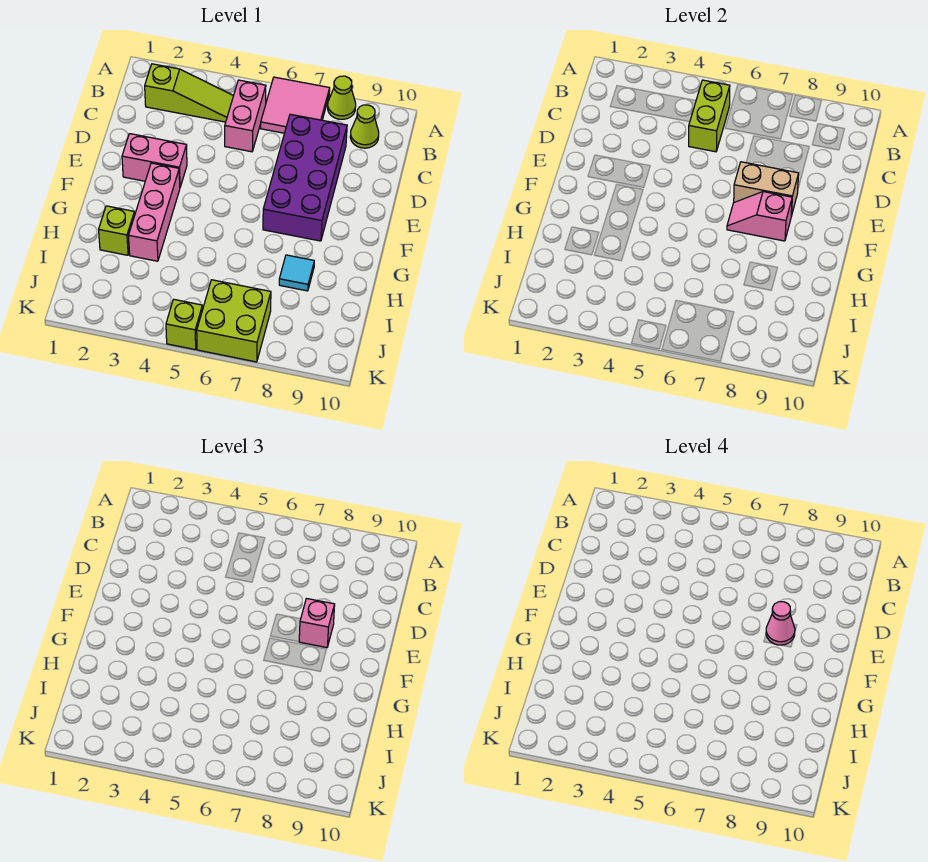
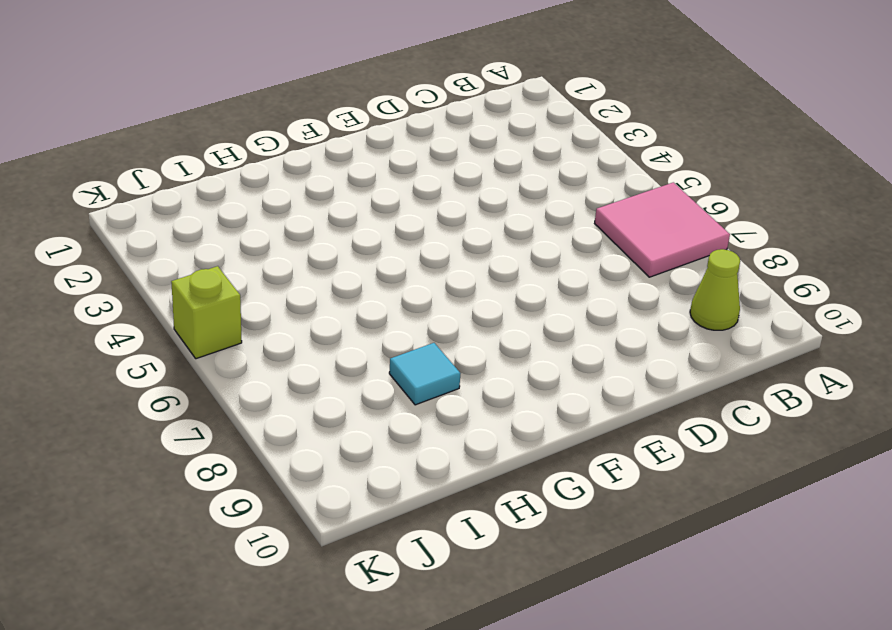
none -> lime cone A8 level 1
none -> lime slope B2:B4 level 1 top 2
none -> pink brick B5:C5 level 1

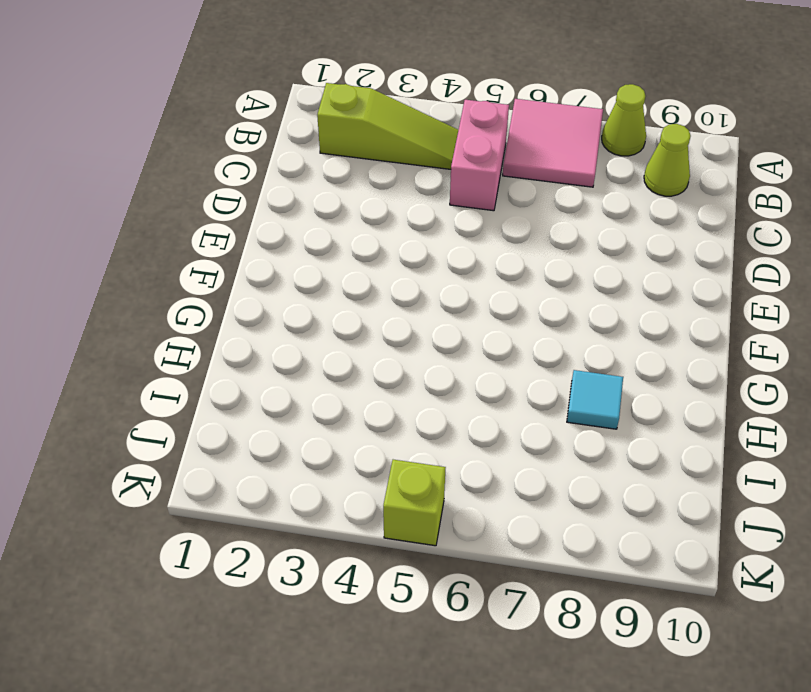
none -> purple brick C7:F8 level 1
none -> pink brick E2:E3 level 1
none -> pink brick F3:H3 level 1

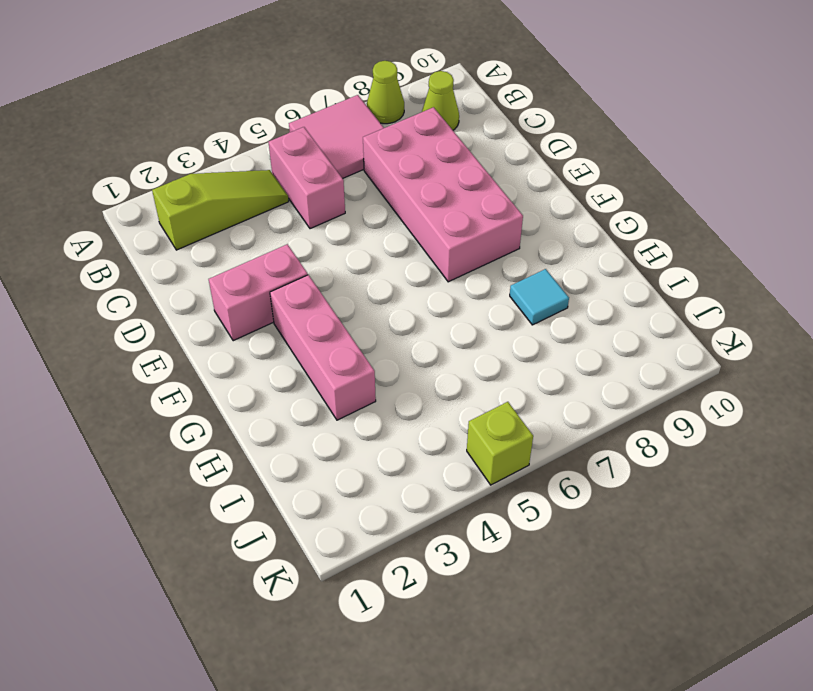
pink brick C7:F8 level 1 -> purple brick C7:F8 level 1
none -> lime brick H2 level 1
none -> lime brick J6:K7 level 1
none -> lime brick B5:C5 level 2

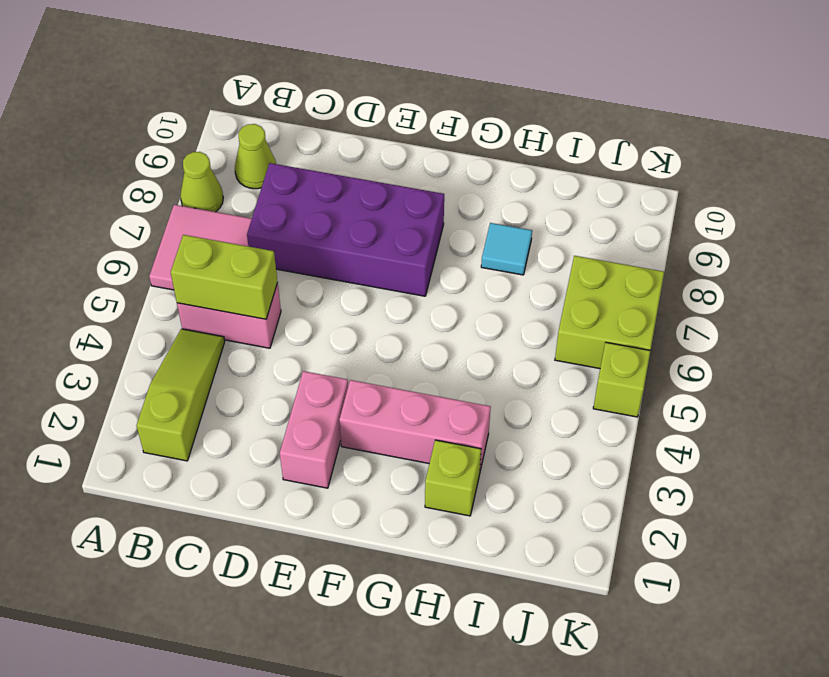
none -> tan brick E7:E8 level 2
none -> pink slope F7:F8 level 2 top 8
none -> pink brick E8 level 3

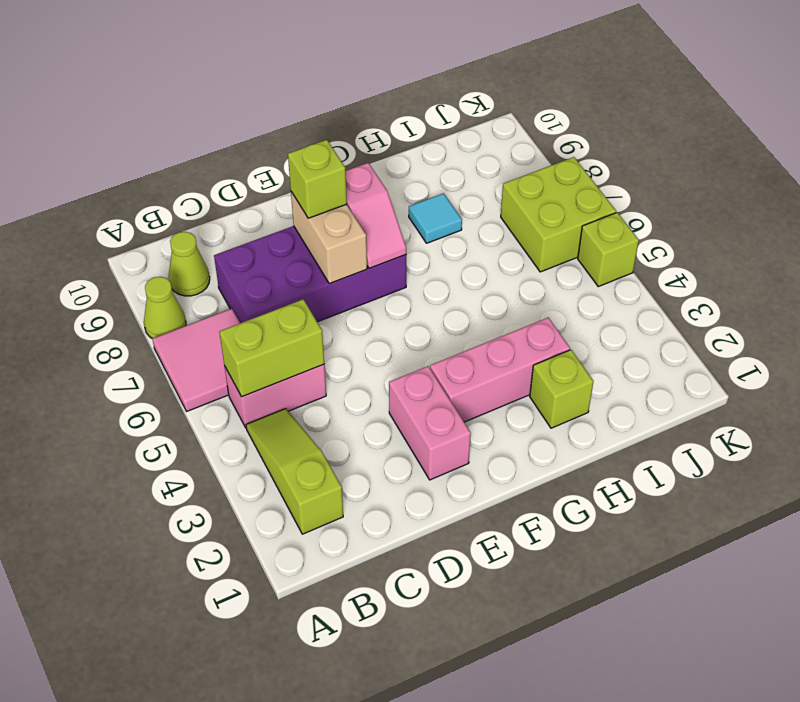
lime brick E8 level 3 -> pink brick E8 level 3
none -> pink cone E8 level 4

